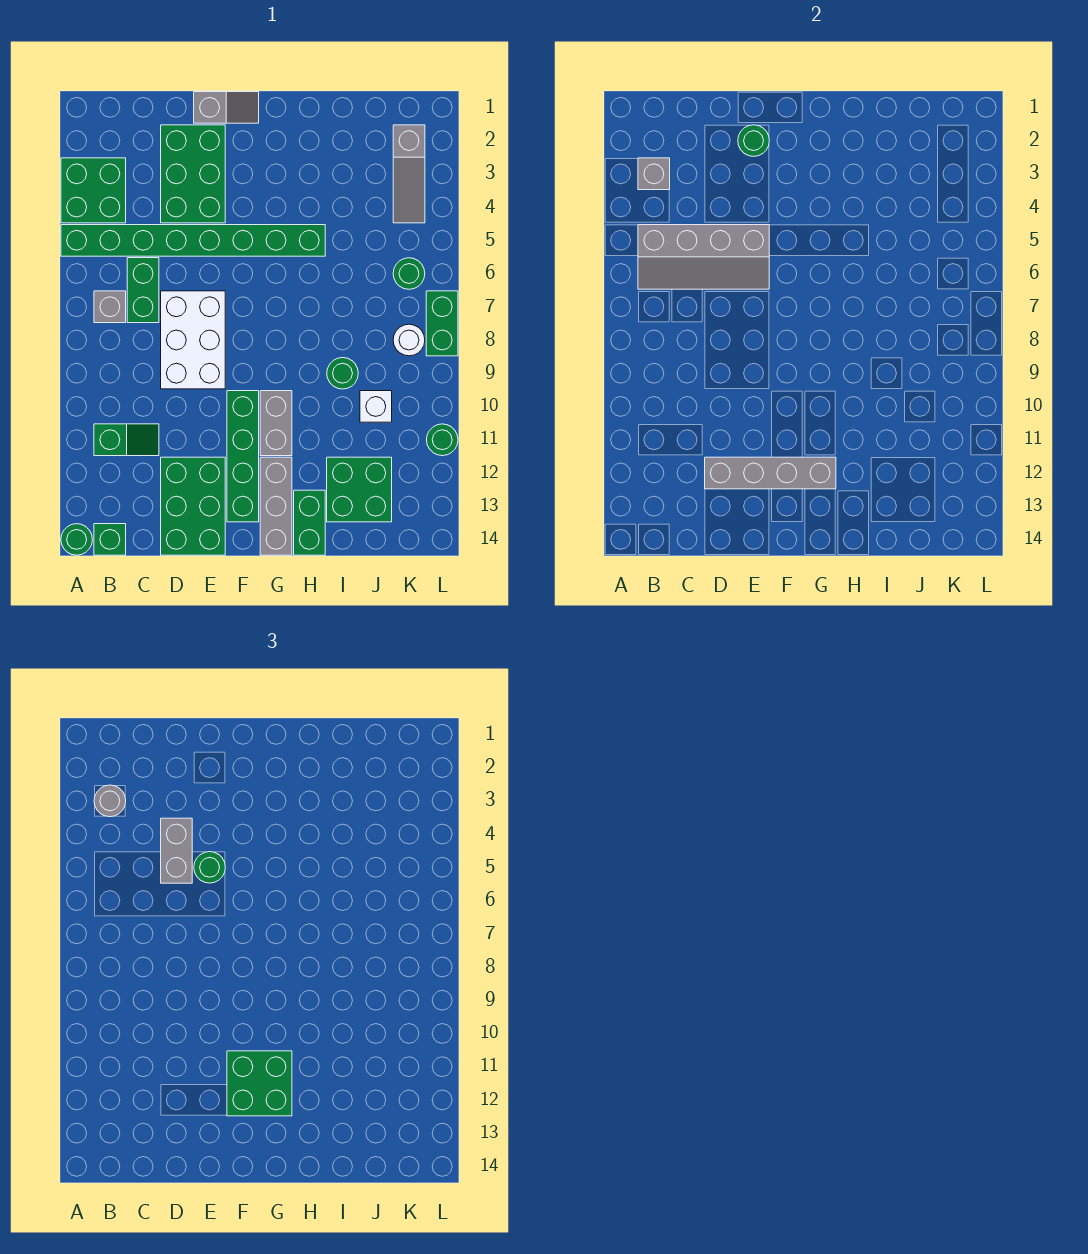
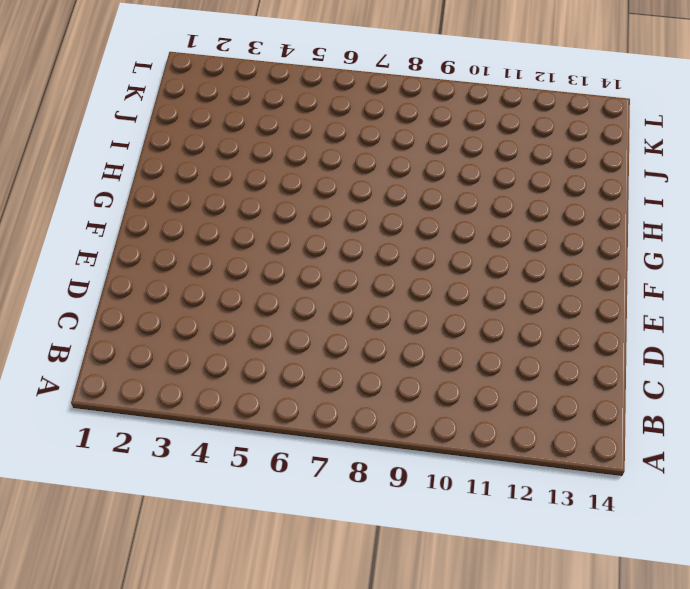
none -> green brick A3:B4 level 1
none -> green brick A5:H5 level 1
none -> green round brick A14 level 1
none -> grey brick B7 level 1

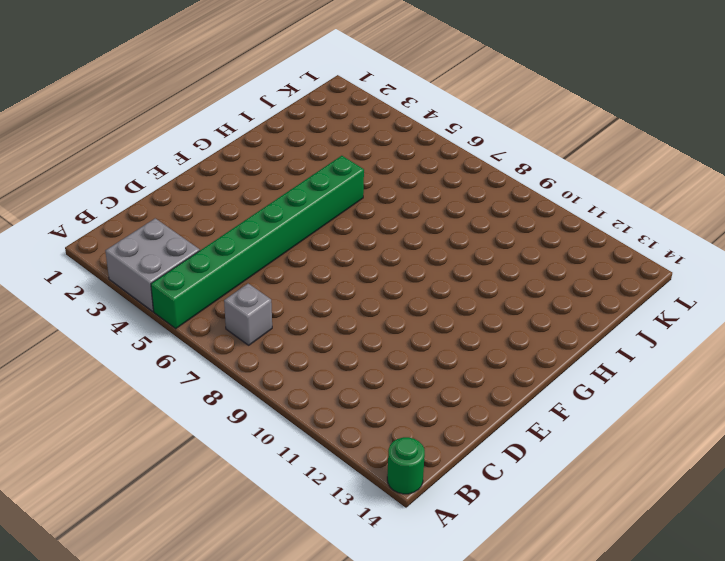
grey brick A3:B4 level 1 -> green brick A3:B4 level 1
none -> green slope B11:C11 level 1 top B
none -> green brick B14 level 1
none -> green brick C6:C7 level 1
none -> green brick D2:E4 level 1

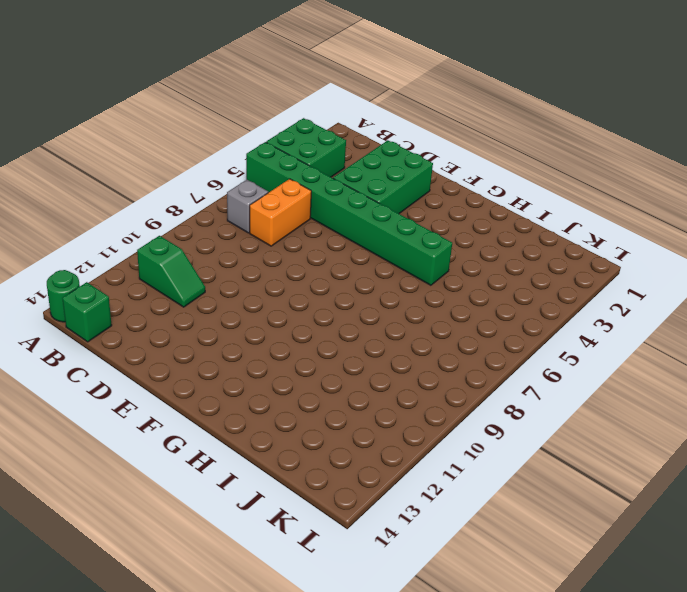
orange brick C6:C7 level 1 -> green brick C6:C7 level 1
none -> white brick D7:E9 level 1
none -> green brick D12:E14 level 1
none -> grey slope E1:F1 level 1 top E
none -> green brick F10:F13 level 1

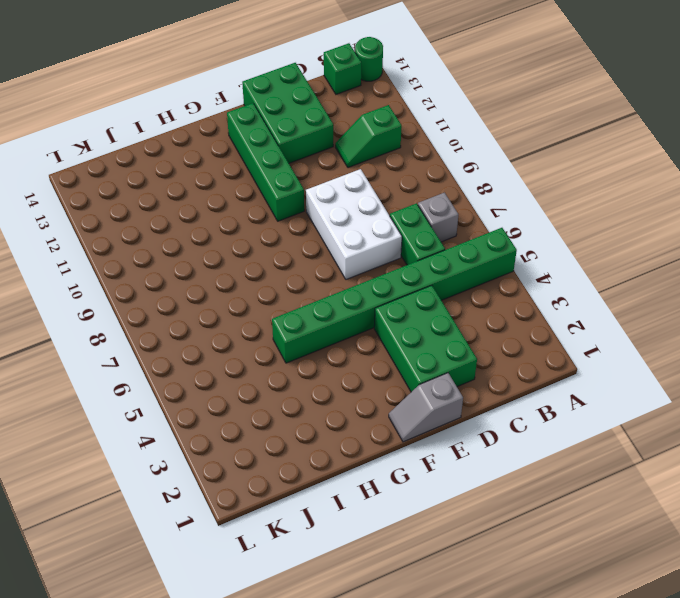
none -> green brick A3:B4 level 1
none -> grey brick G10:G11 level 1
none -> grey brick G12:G14 level 1
none -> green brick H13:H14 level 1

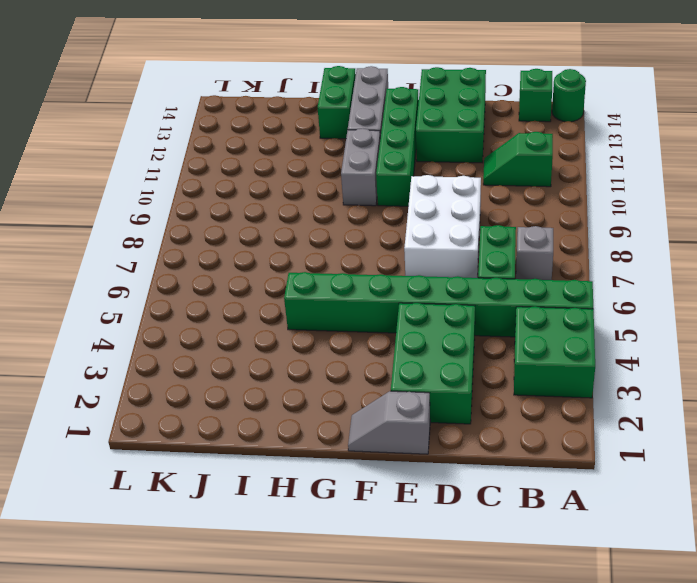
none -> green round brick I9 level 1
none -> green brick I12:J13 level 1
none -> white brick J10 level 1
none -> grey slope K2:K4 level 1 top 2

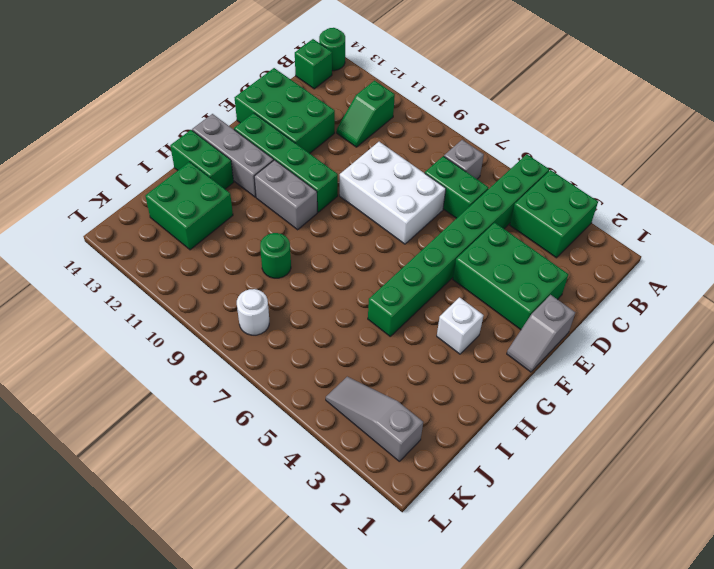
white brick G3 level 1 -> white brick J10 level 1
none -> green round brick K6 level 1
none -> green brick L7:L8 level 1
none -> green round brick L11 level 1
none -> grey brick B3 level 2

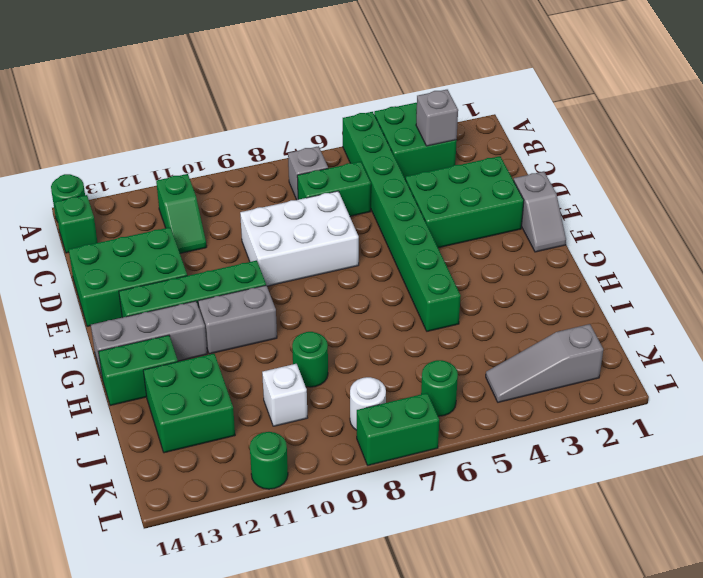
none -> grey slope B5:E6 level 2 top 5
none -> grey brick D12:G12 level 2
none -> green round brick E2 level 2
none -> grey round brick B3 level 3

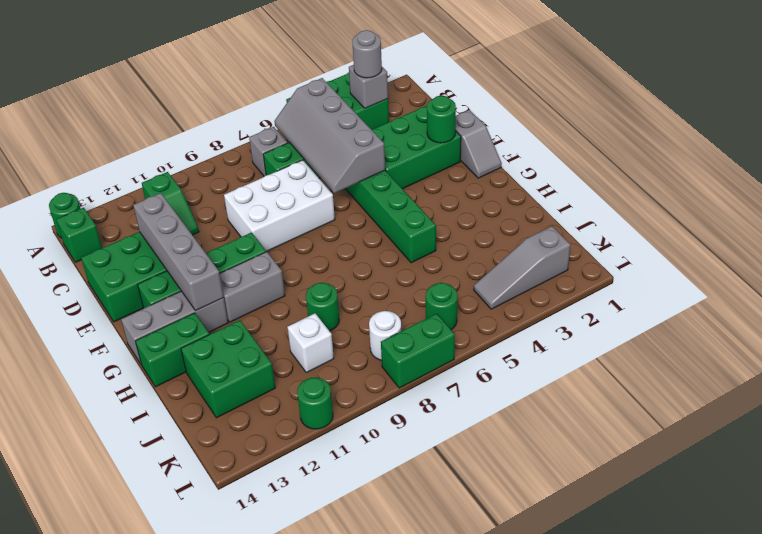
none -> grey brick D4:D5 level 3
none -> green round brick E5 level 3
none -> green brick F11:G12 level 3

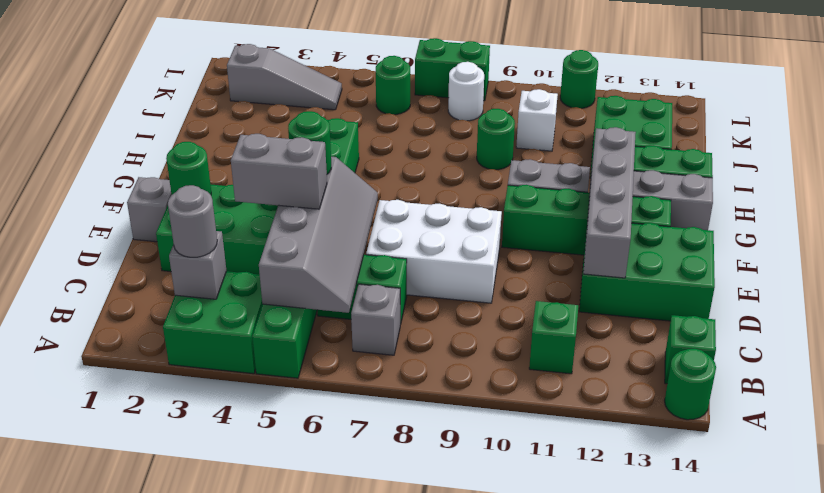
none -> green brick F11:G12 level 3

